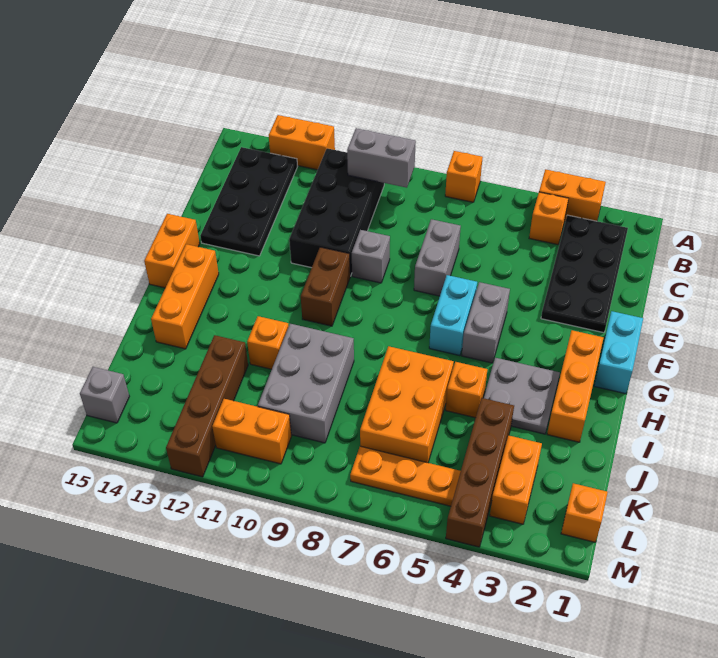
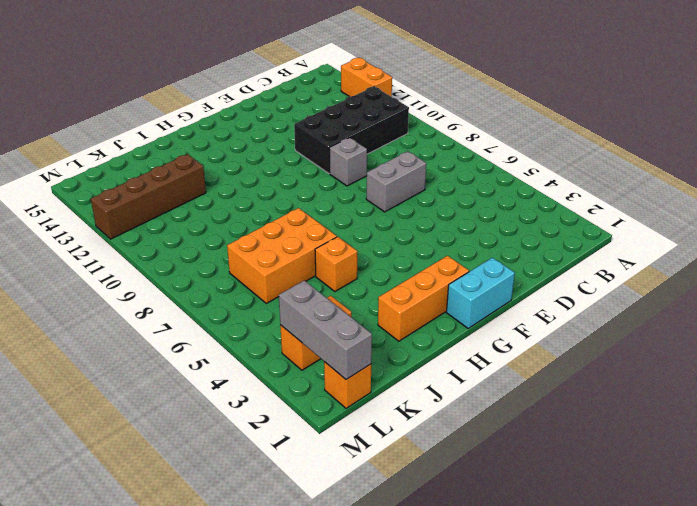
grey brick L1:L3 level 2 -> none
none -> orange brick A3:A4 level 1
none -> orange brick A7 level 1
none -> black plate B2:E3 level 1

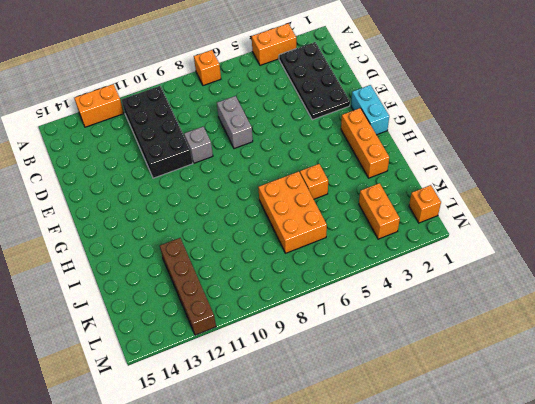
none -> orange brick B4 level 1
none -> black plate B13:E14 level 1
none -> grey brick F5:G5 level 1

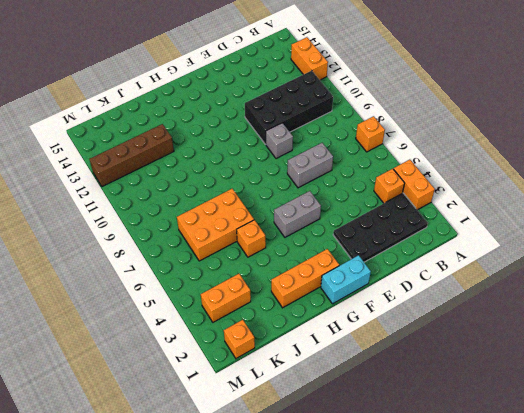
none -> black plate B13:E14 level 1
none -> cyan brick F6:G6 level 1
none -> brown brick F10:G10 level 1

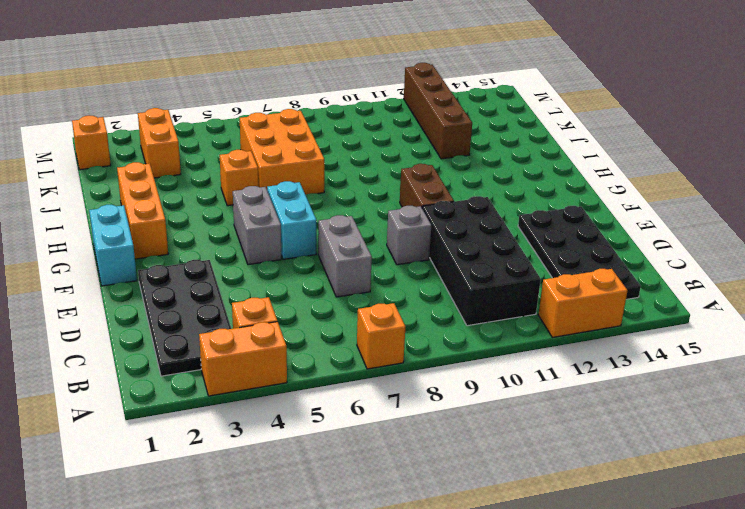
none -> orange brick F15:G15 level 1
none -> orange brick G14:I14 level 1
none -> grey plate H3:I4 level 1

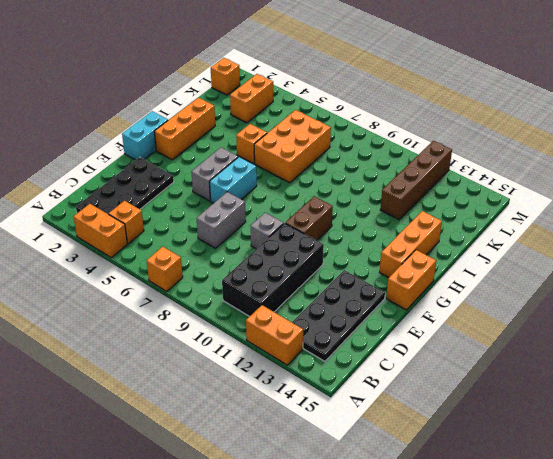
none -> grey plate H3:I4 level 1
none -> grey brick I9:K10 level 1
none -> orange brick I11 level 1

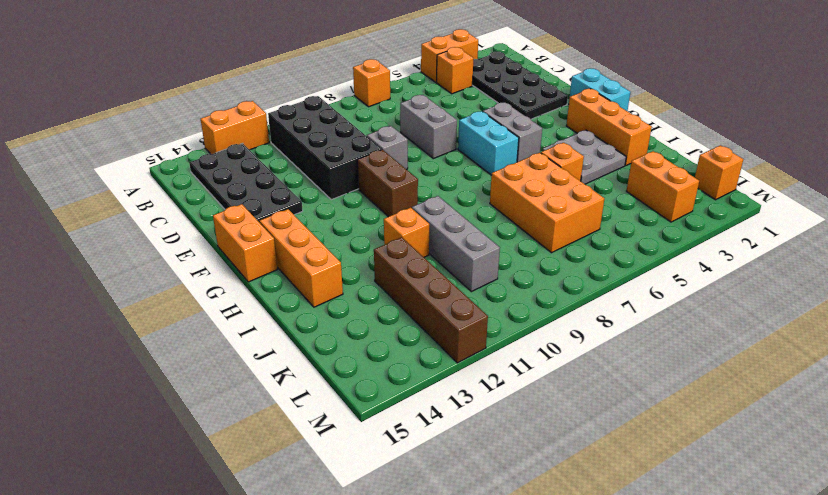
grey brick I10:K10 level 1 -> grey brick I9:K10 level 1
none -> brown brick J4:M4 level 1
none -> orange plate L5:L7 level 1
none -> orange brick L10:L11 level 1

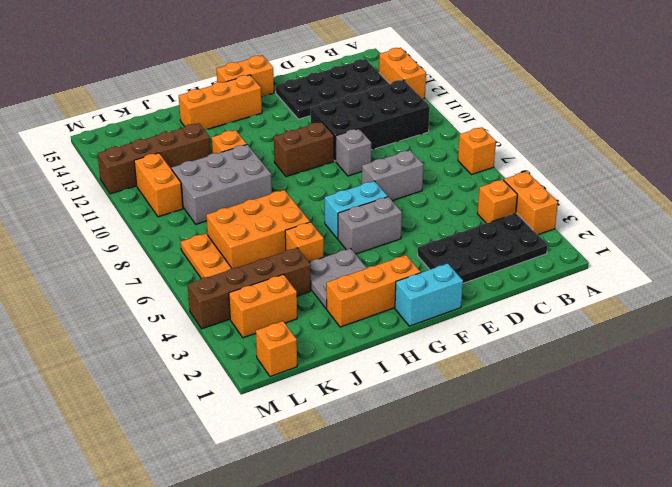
none -> grey brick L15 level 1
none -> grey brick B9:B10 level 2

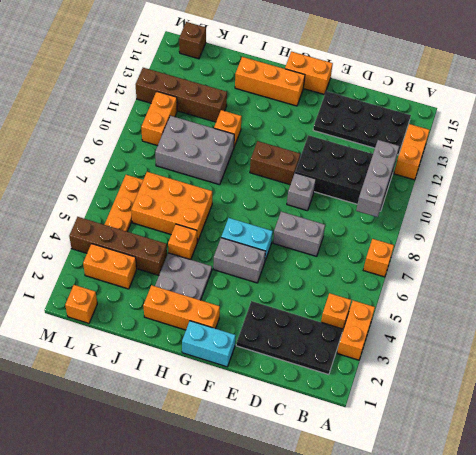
grey brick B9:B11 level 2 -> grey brick B9:B10 level 2
brown brick L15 level 1 -> grey brick L15 level 1

